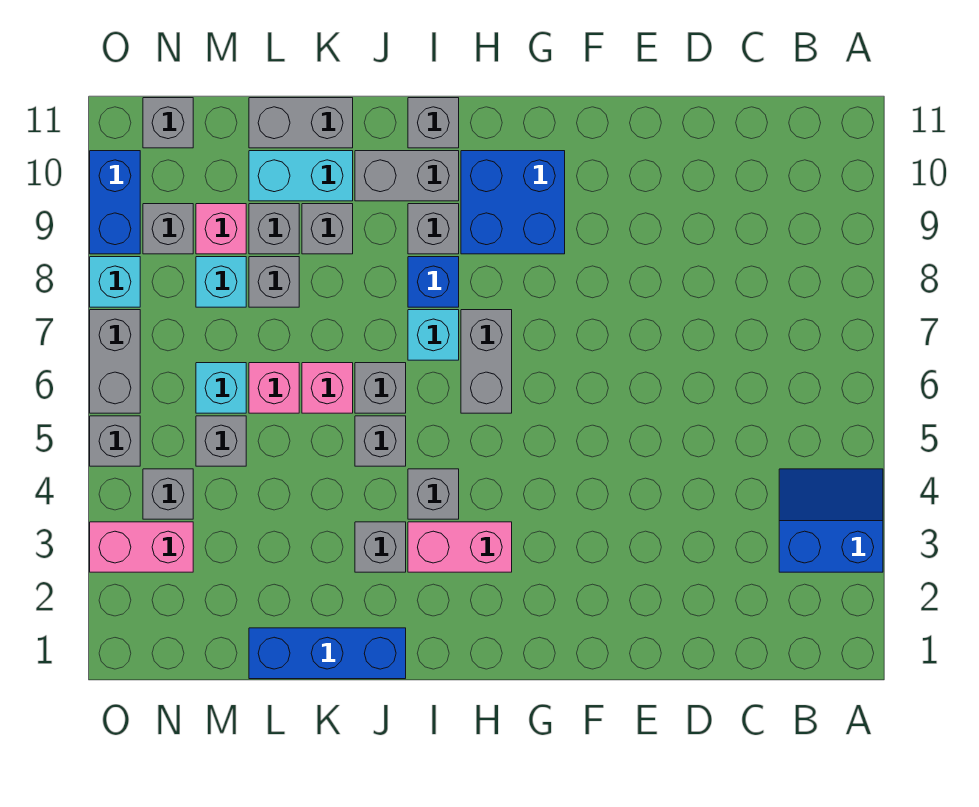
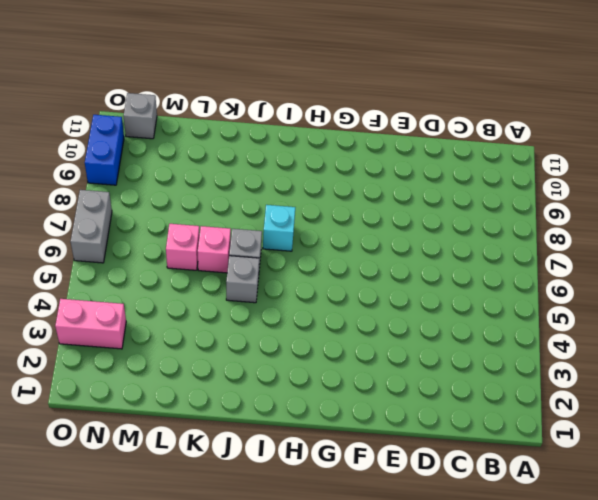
none -> blue slope A3:B4 level 1 top 3
none -> blue brick G9:H10 level 1
none -> pink brick H3:I3 level 1
none -> grey brick H6:H7 level 1

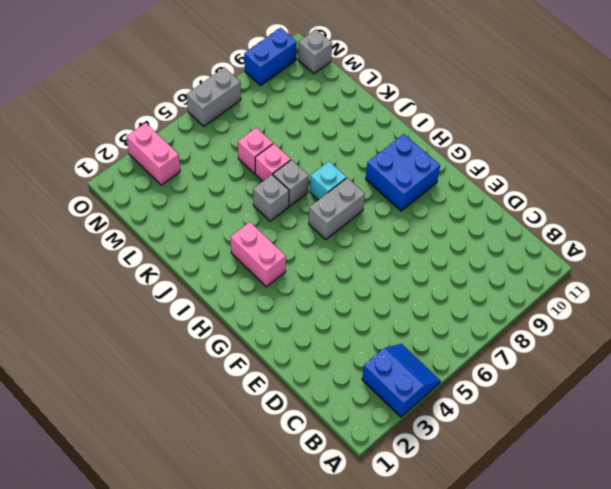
none -> grey brick I4 level 1
none -> blue brick I8 level 1
none -> grey brick I9 level 1
none -> grey brick I10:J10 level 1

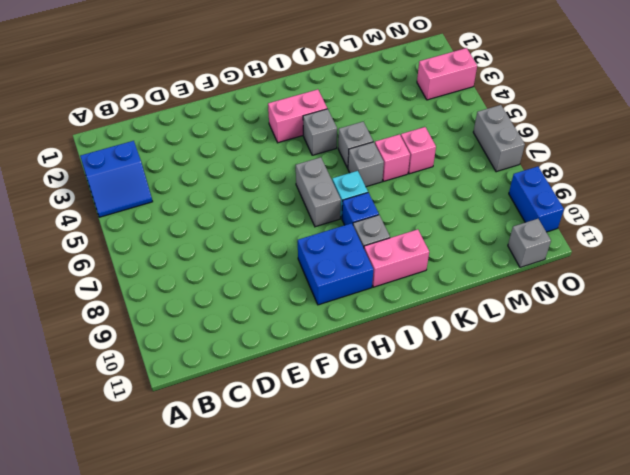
pink brick I10:J10 level 1 -> grey brick I10:J10 level 1
none -> grey brick I11 level 1
none -> blue brick J1:L1 level 1
none -> grey brick J3 level 1
none -> grey brick K9 level 1

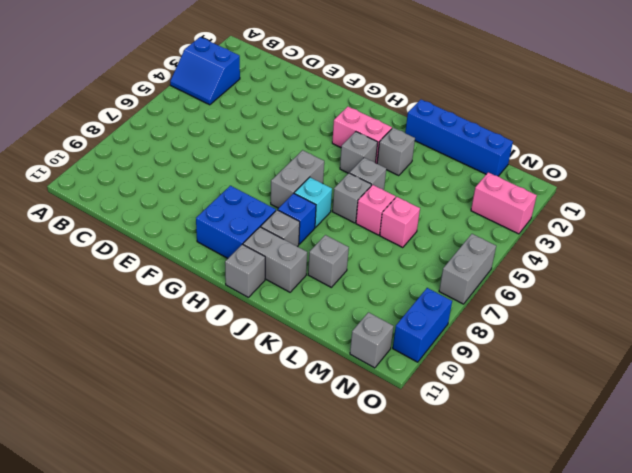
blue brick J1:M1 level 1 -> blue brick J1:L1 level 1
none -> cyan brick K10:L10 level 1
none -> grey brick K11:L11 level 1
none -> grey brick L8 level 1
none -> grey brick L9 level 1

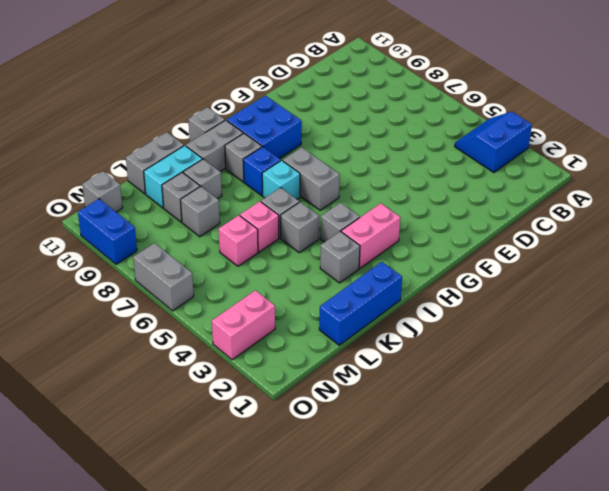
none -> grey brick M5 level 1
none -> cyan brick M6 level 1
none -> cyan brick M8 level 1
none -> pink brick M9 level 1

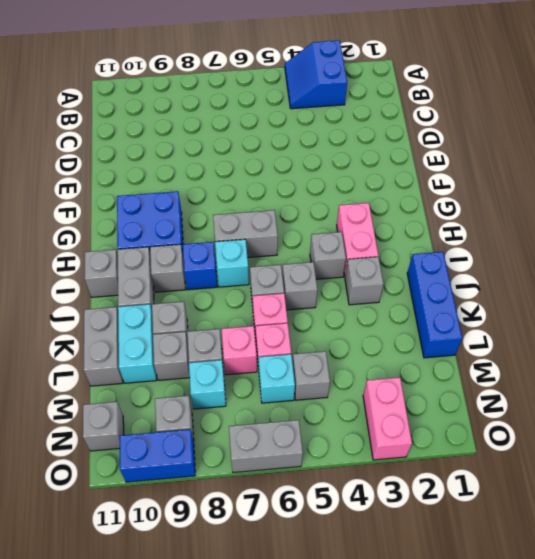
pink brick L7 level 1 -> pink brick M9 level 1
none -> grey brick N4 level 1
none -> grey brick O5 level 1
none -> cyan brick O8 level 1

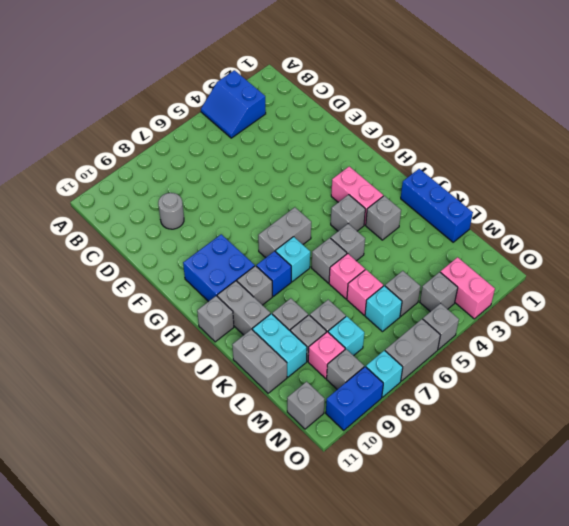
grey round brick D9 level 1 -> none

